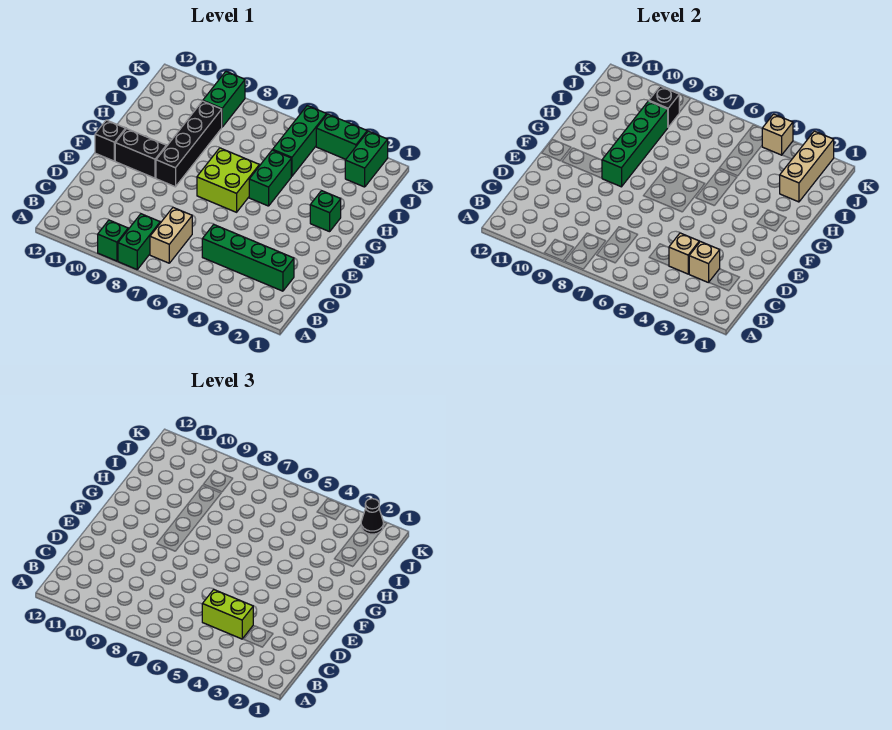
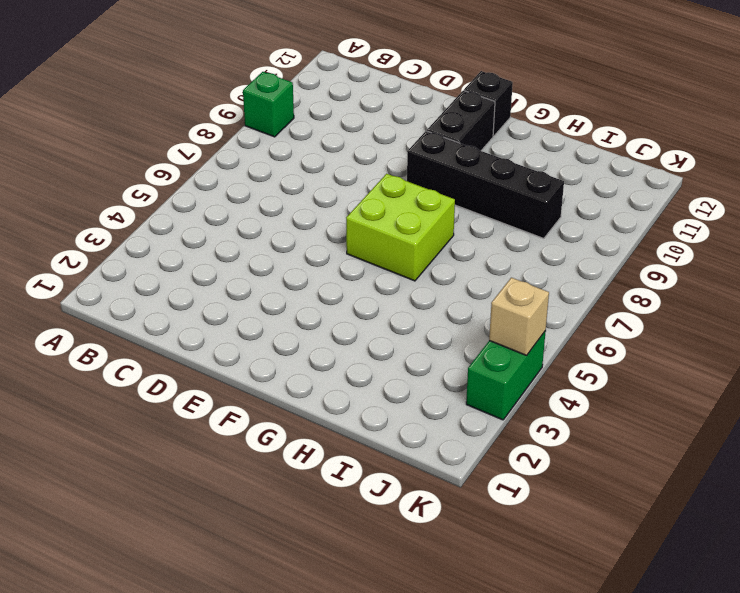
none -> green brick A8:B8 level 1
none -> tan brick B7:C7 level 1
none -> green brick C2:C5 level 1

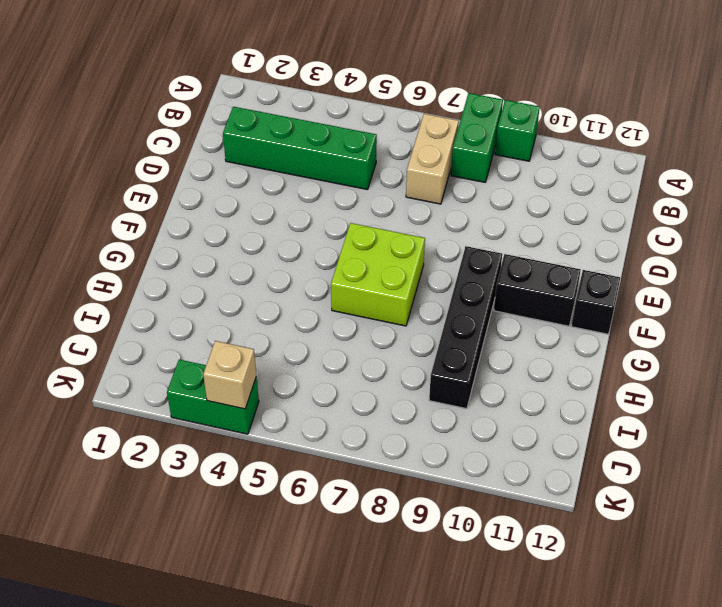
none -> green brick G2 level 1
none -> green brick G5:H5 level 1
none -> green brick I5:K5 level 1

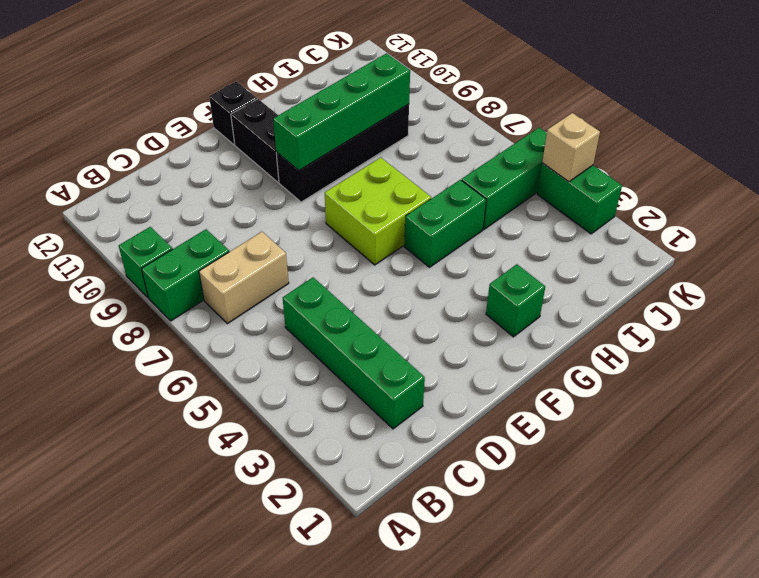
none -> green brick J2:K2 level 1
none -> green brick J9:K9 level 1
none -> tan brick C3 level 2

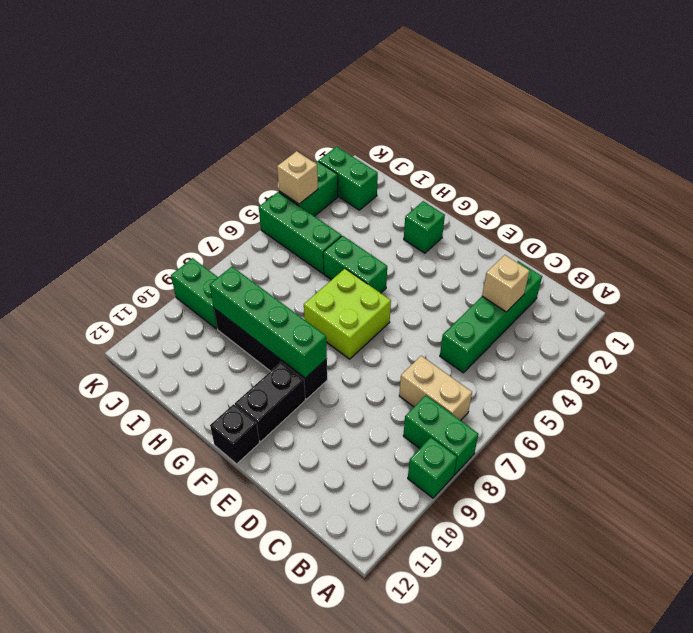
none -> tan brick C4 level 2
none -> tan brick I2:K2 level 2
none -> black brick J9 level 2

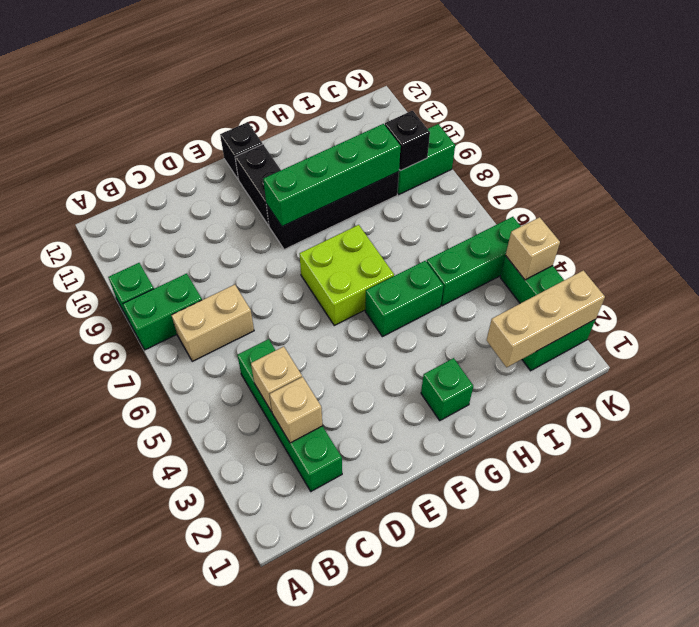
none -> lime brick C4:C5 level 3
none -> black cone K2 level 3

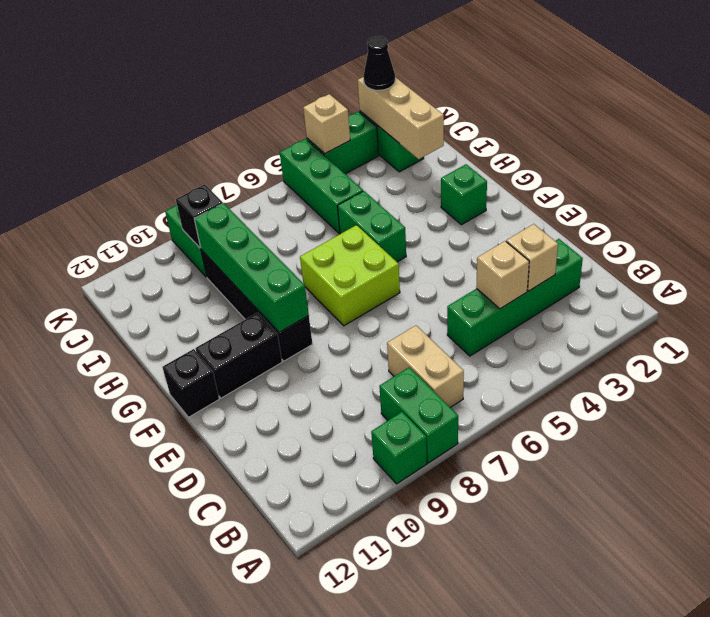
none -> lime brick C4:C5 level 3

